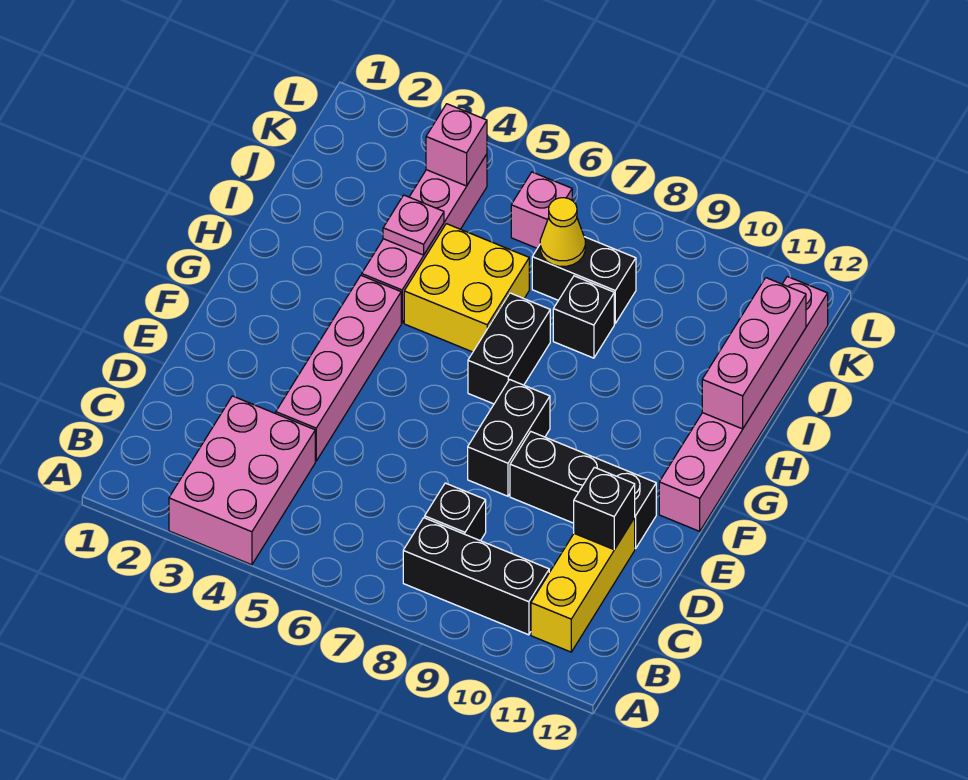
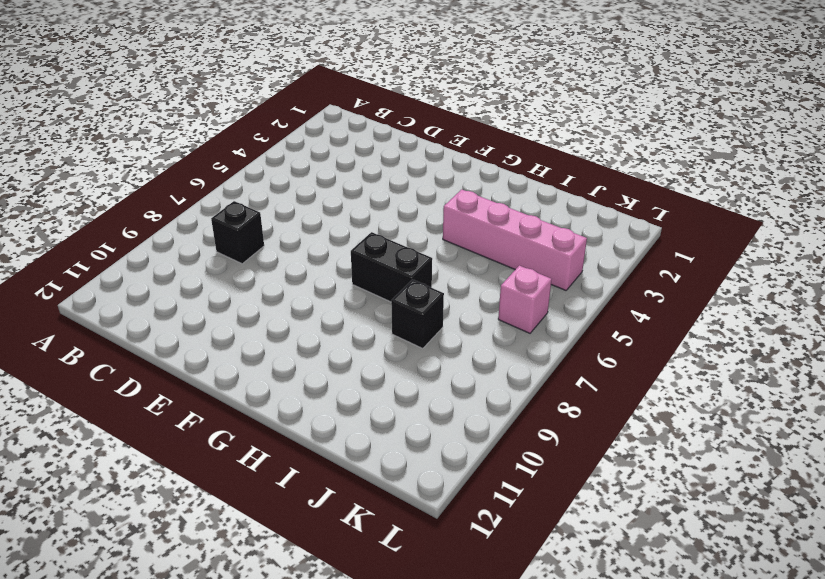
none -> pink brick A3:C4 level 1
none -> black brick B8:B10 level 1
none -> yellow brick B11:D11 level 1

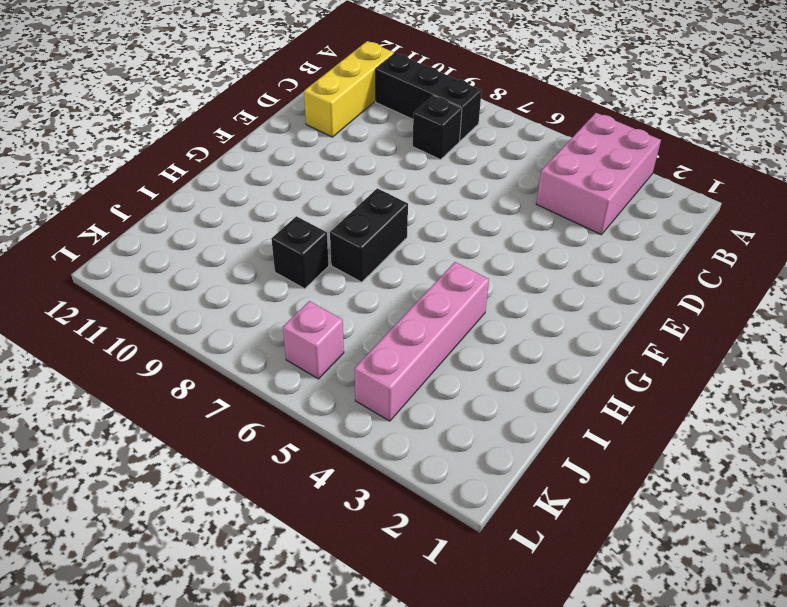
none -> pink brick D4:G4 level 1
none -> black brick E8:F8 level 1
none -> black brick E9:E11 level 1

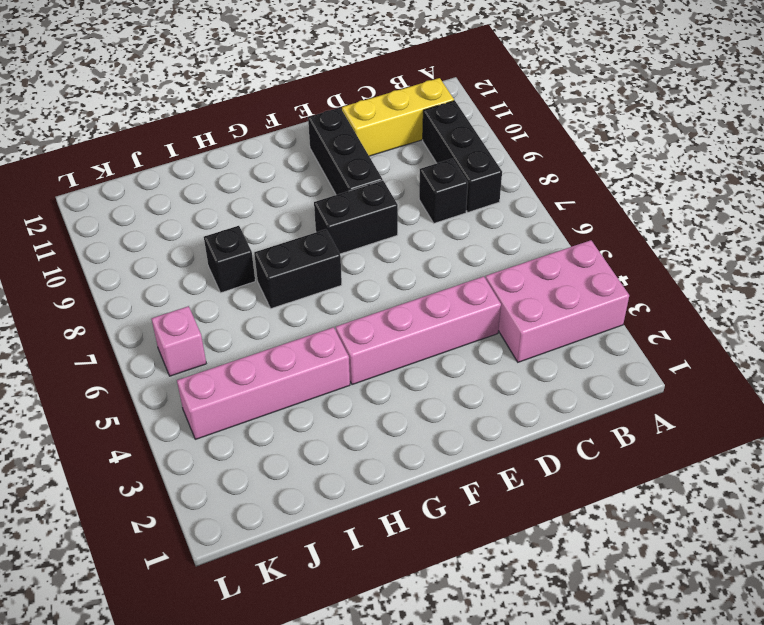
none -> pink brick F12:K12 level 1
none -> yellow brick H5:I6 level 1
none -> black brick J7:J8 level 1

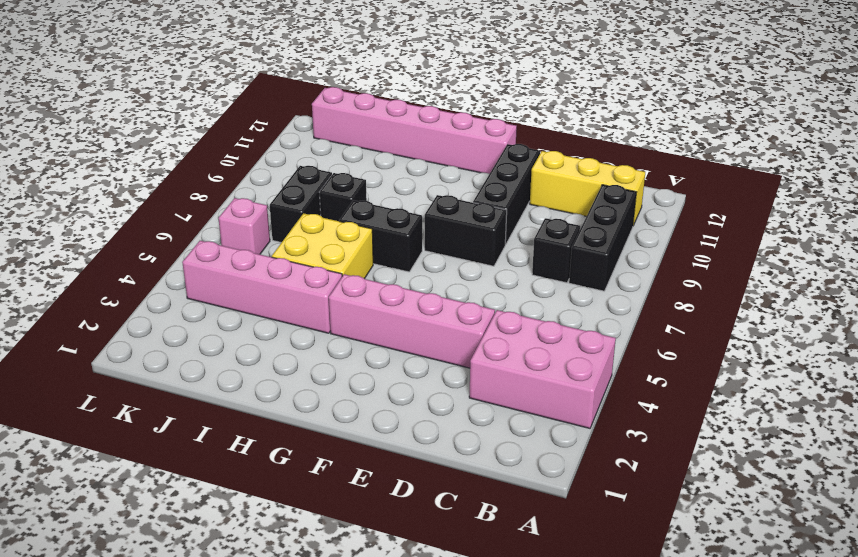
none -> black brick D11 level 2
none -> pink brick H12:J12 level 2
none -> pink plate I4 level 2

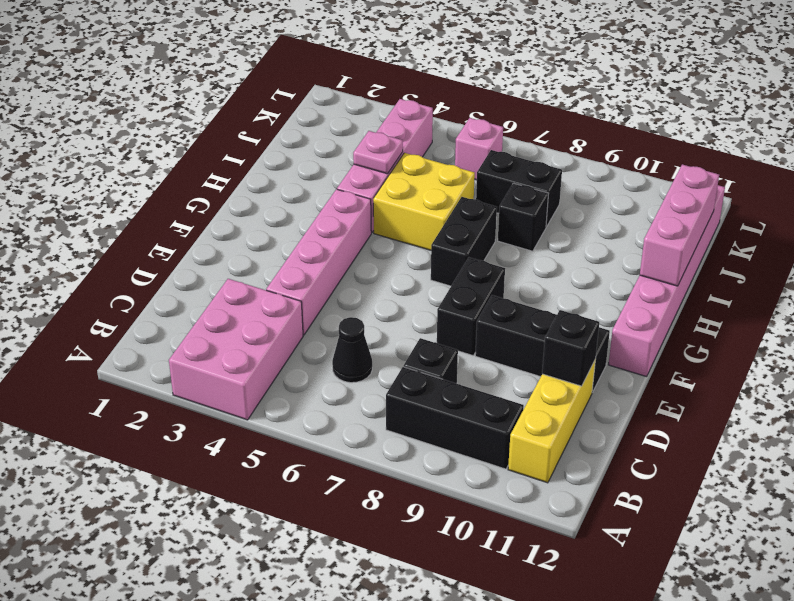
black cone C6 level 1 -> none
none -> yellow cone J7 level 2
none -> pink brick K4 level 2

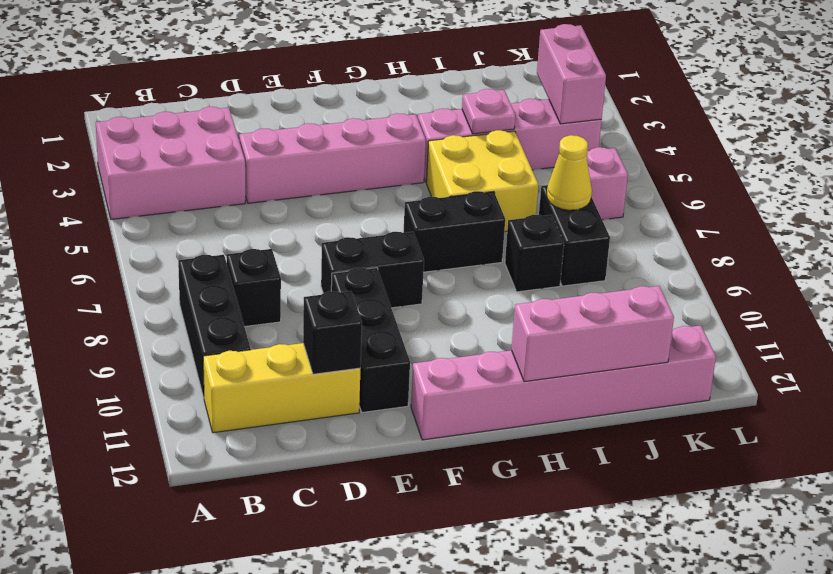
pink brick K3:K4 level 2 -> pink brick K4 level 2

